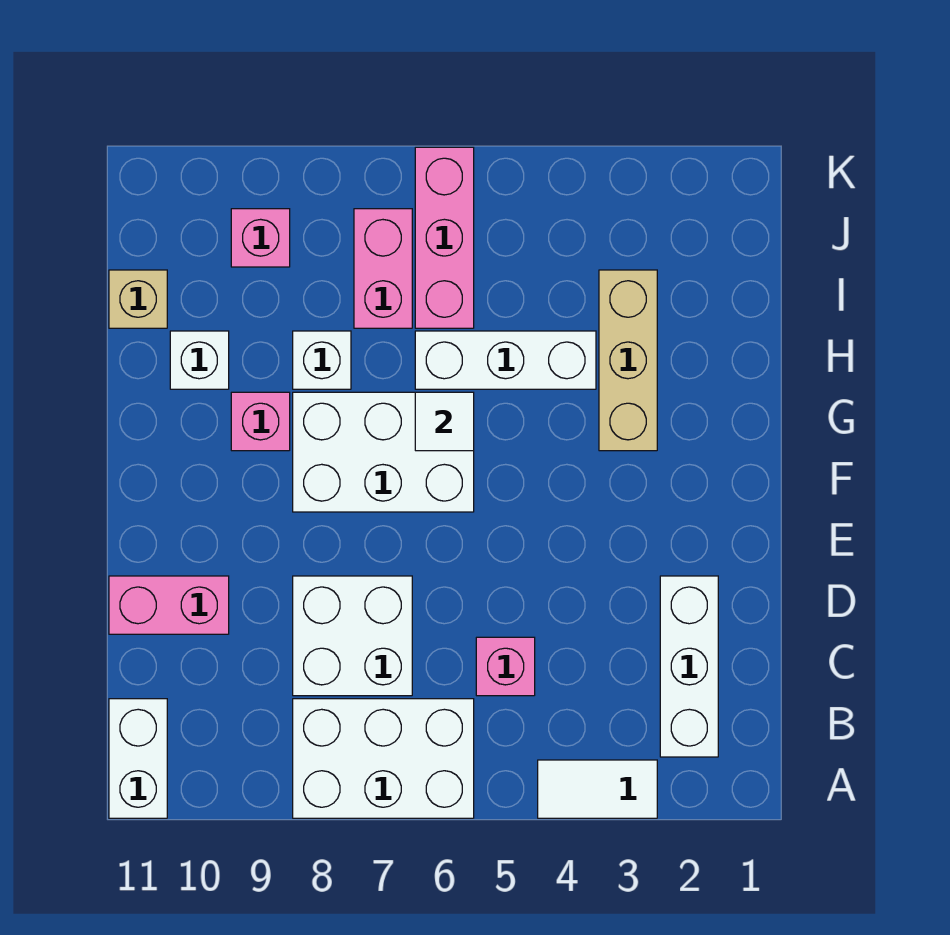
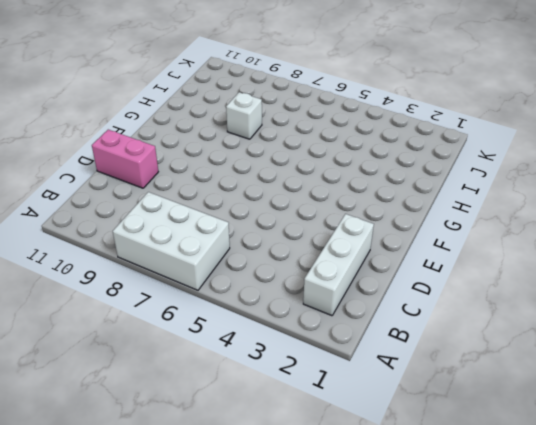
none -> white tile A3:A4 level 1
none -> white brick A11:B11 level 1
none -> pink brick C5 level 1

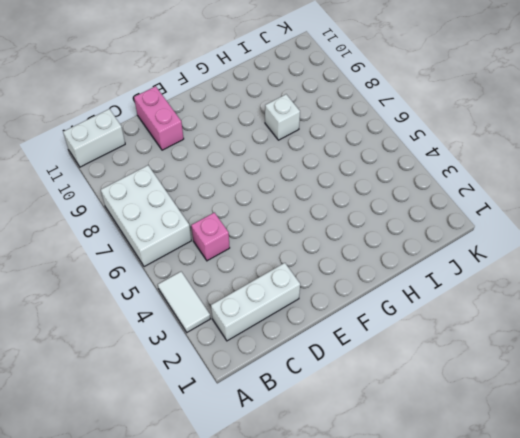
none -> white brick C7:D8 level 1
none -> white brick F6:G8 level 1
none -> tan brick G3:I3 level 1

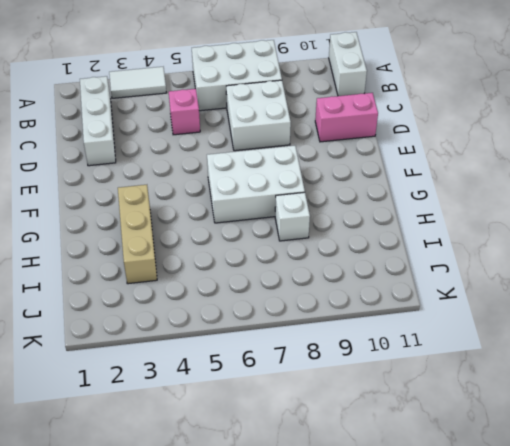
none -> pink brick G9 level 1
none -> white brick H4:H6 level 1
none -> white brick H10 level 1

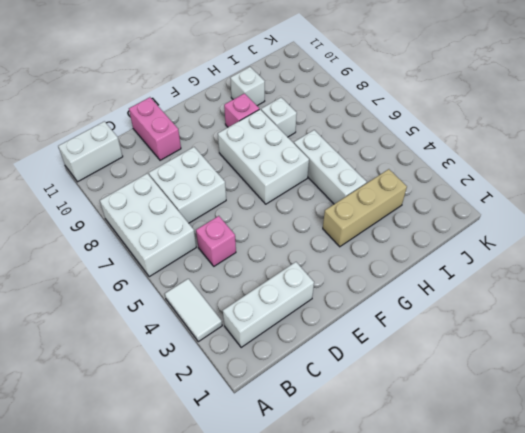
none -> pink brick I6:K6 level 1
none -> pink brick I7:J7 level 1
none -> tan brick I11 level 1

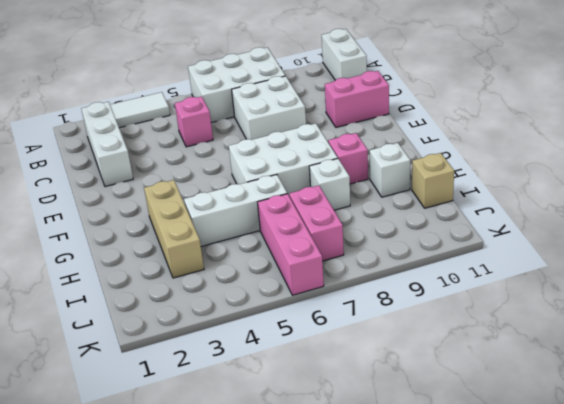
none -> pink brick J9 level 1
none -> white tile G6 level 2

